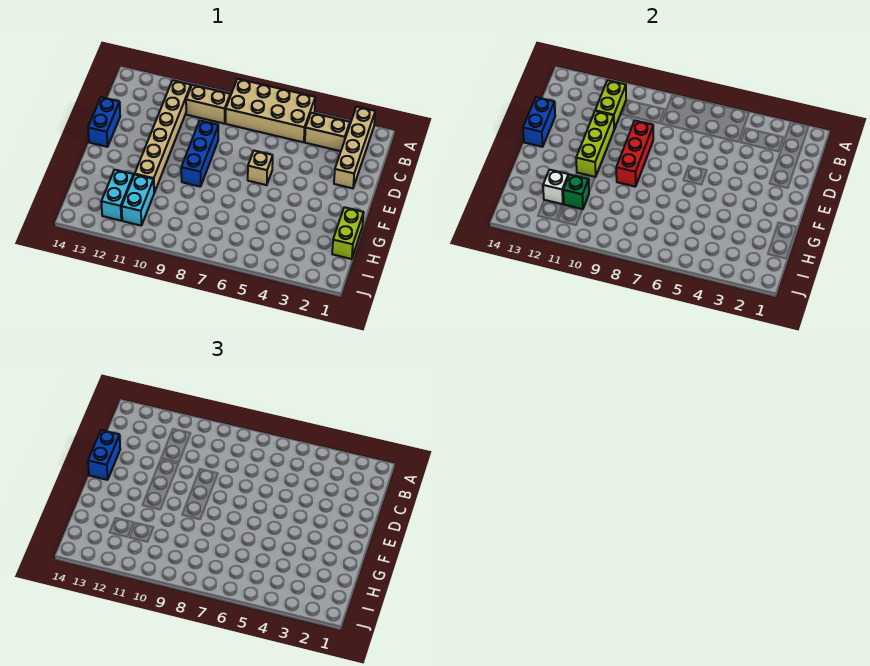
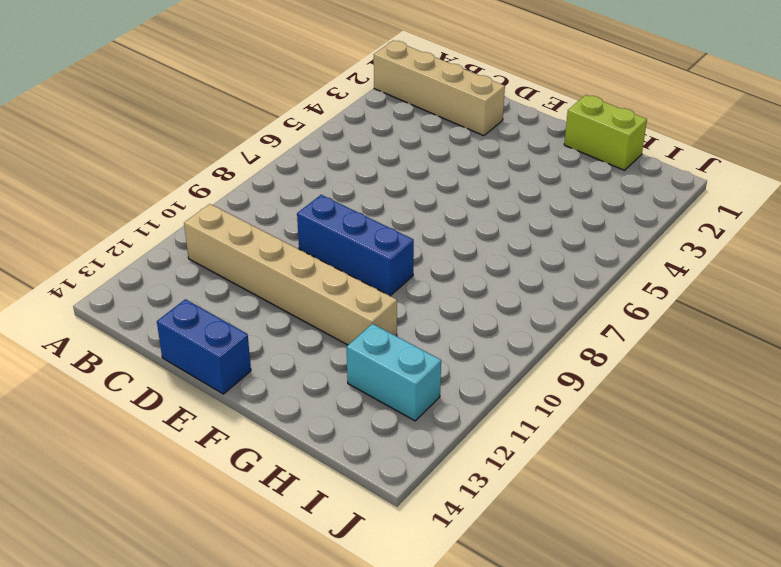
none -> tan brick A5:B8 level 1
none -> tan brick B3:B4 level 1
none -> tan brick B9:B10 level 1

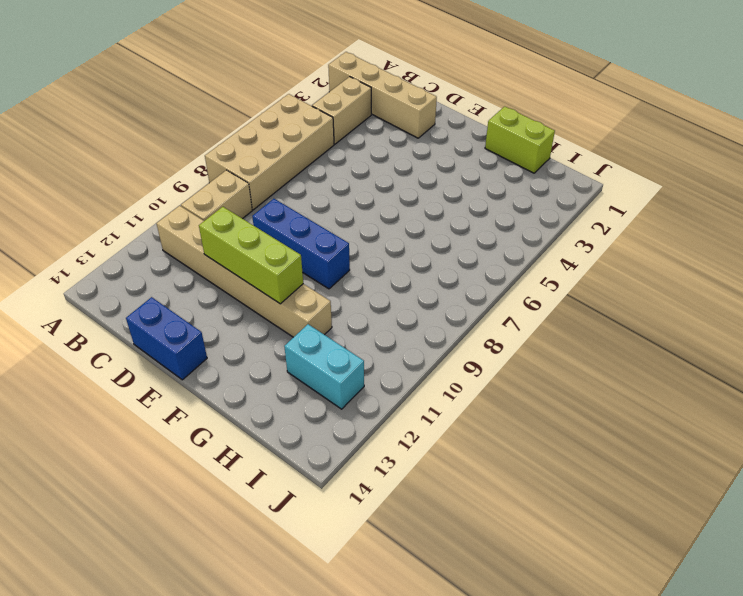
none -> tan brick E6 level 1
none -> cyan brick H11:I11 level 1
none -> lime brick B11:C11 level 2

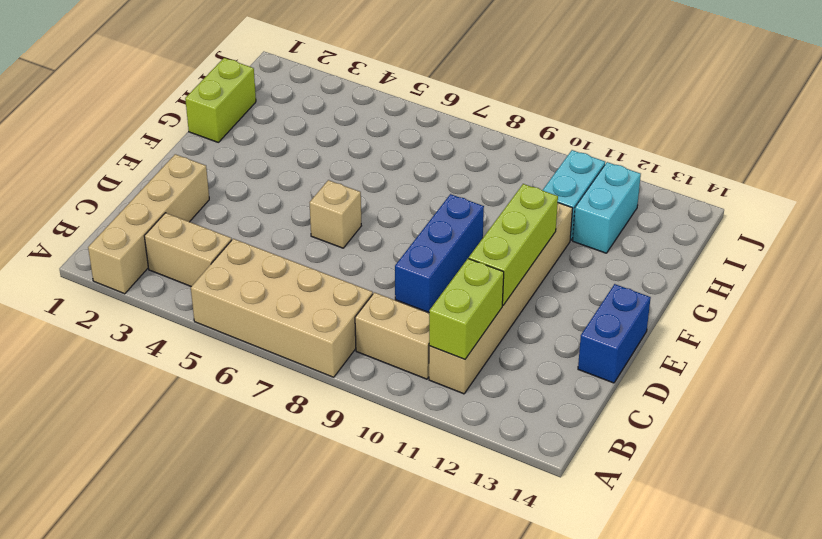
none -> red brick D9:F9 level 2
none -> blue brick D14:E14 level 2
none -> green brick H11 level 2

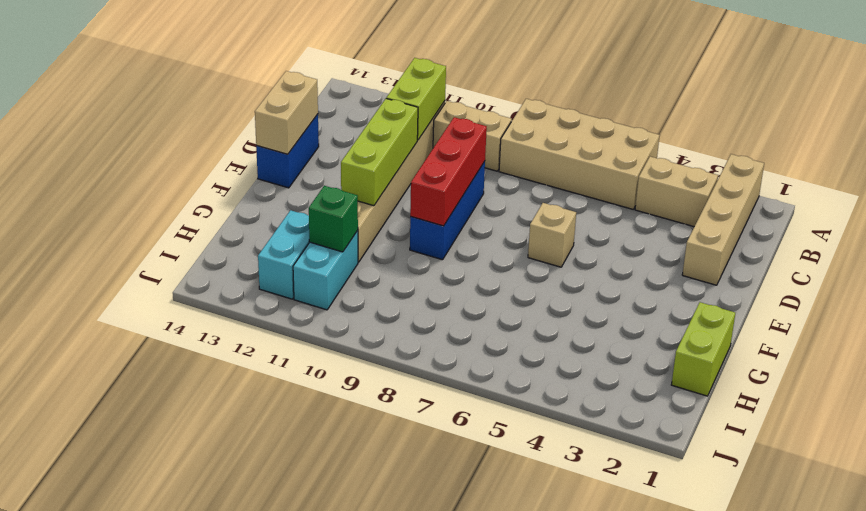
tan brick D14:E14 level 2 -> blue brick D14:E14 level 2
none -> white brick H12 level 2
none -> blue brick D14:E14 level 3

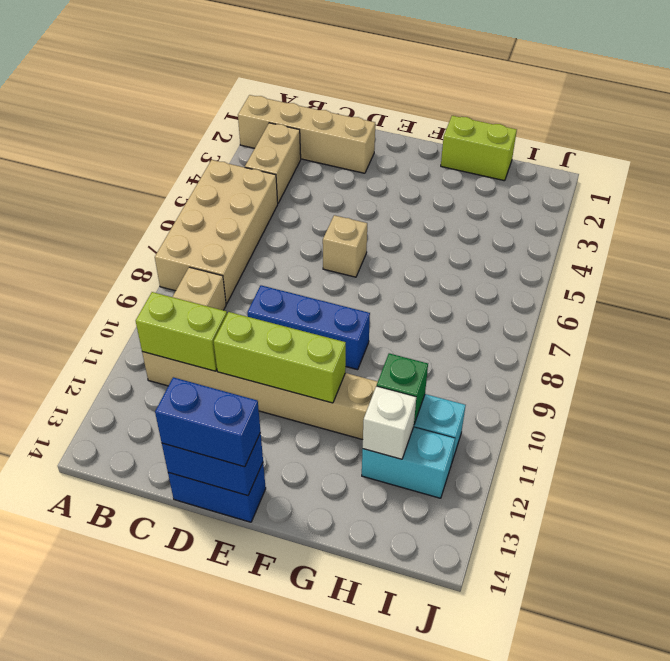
none -> red brick D9:F9 level 2

